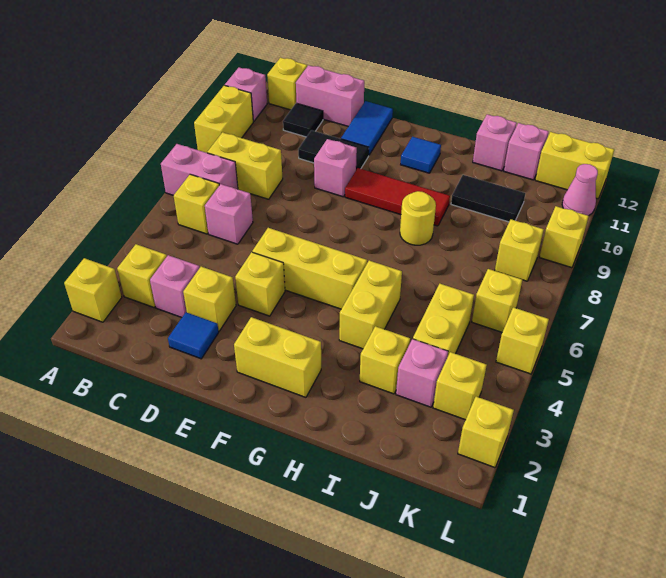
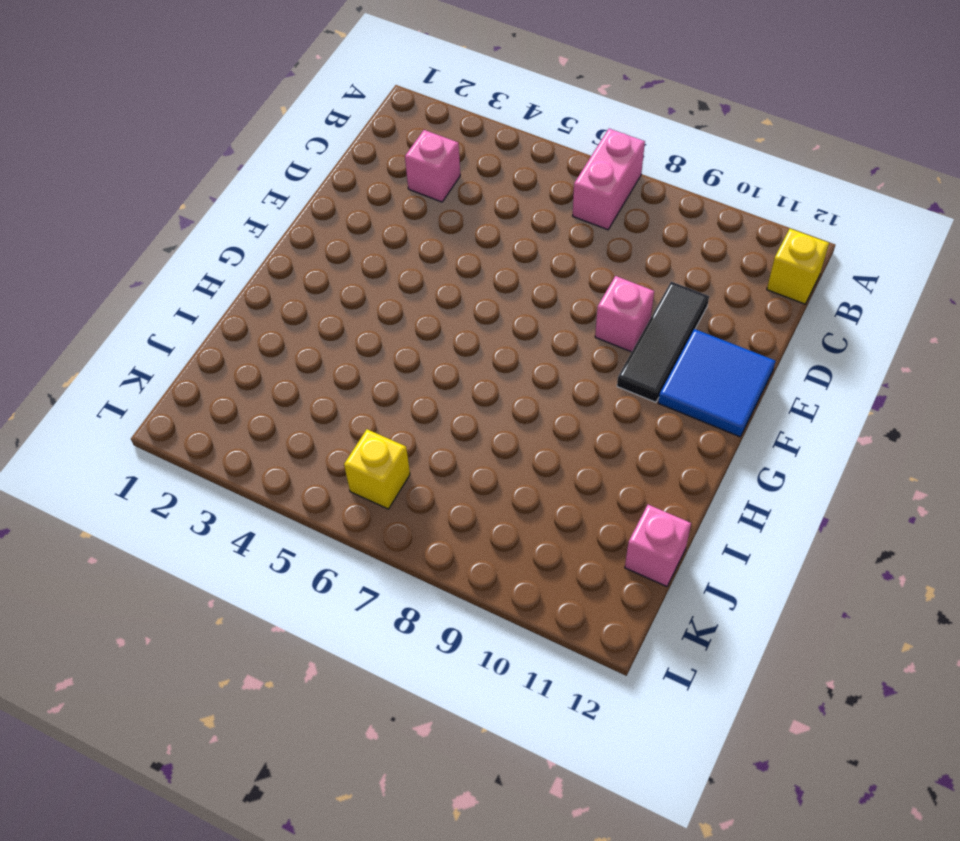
black tile D10:F10 level 1 -> black tile D10:E10 level 1
blue tile E11:F12 level 1 -> blue tile E11:E12 level 1
none -> yellow brick A2 level 1
none -> yellow brick A9:A10 level 1
none -> pink brick A11 level 1
none -> yellow brick B3 level 1

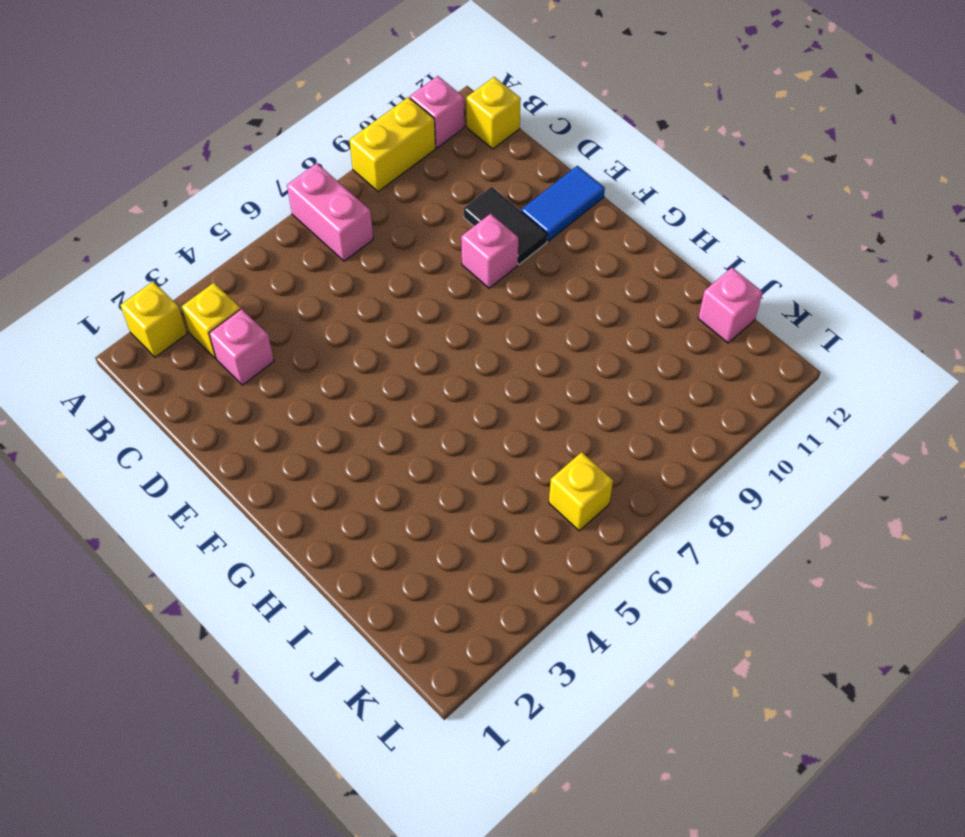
none -> yellow brick B6 level 1
none -> yellow brick B8:C8 level 1
none -> pink brick C6 level 1
none -> black tile C11 level 1

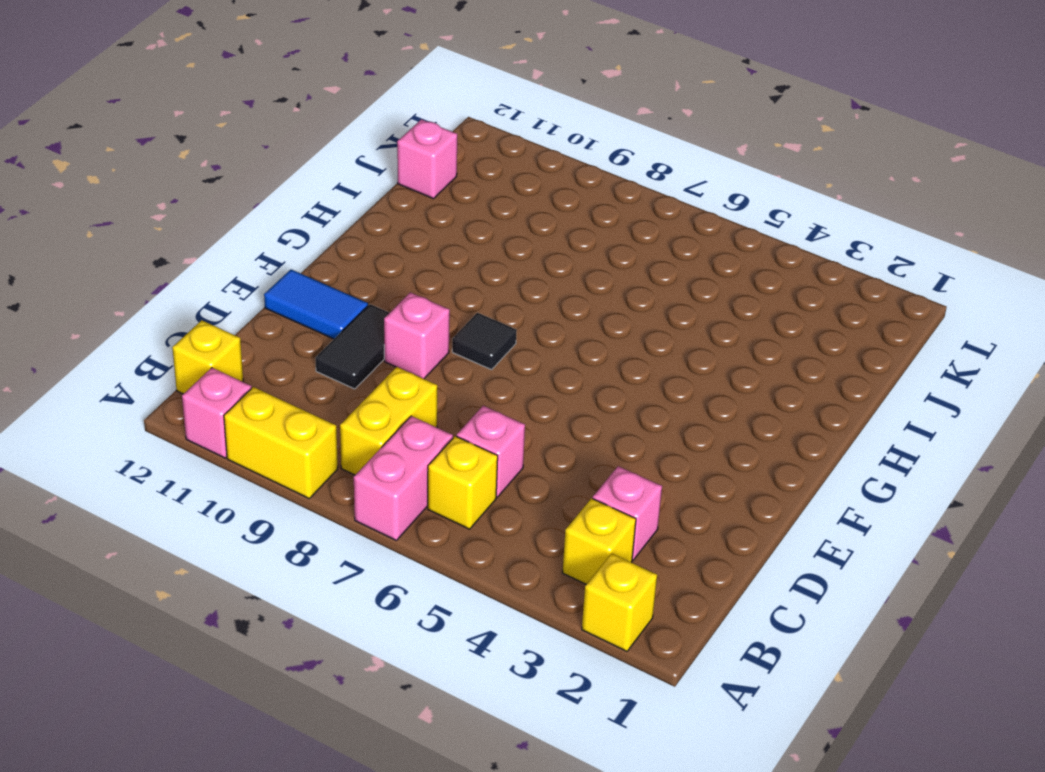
black tile F8 level 1 -> black tile C11 level 1
none -> pink brick C12:D12 level 1
none -> blue tile D2 level 1
none -> yellow brick D3 level 1
none -> yellow brick E4 level 1

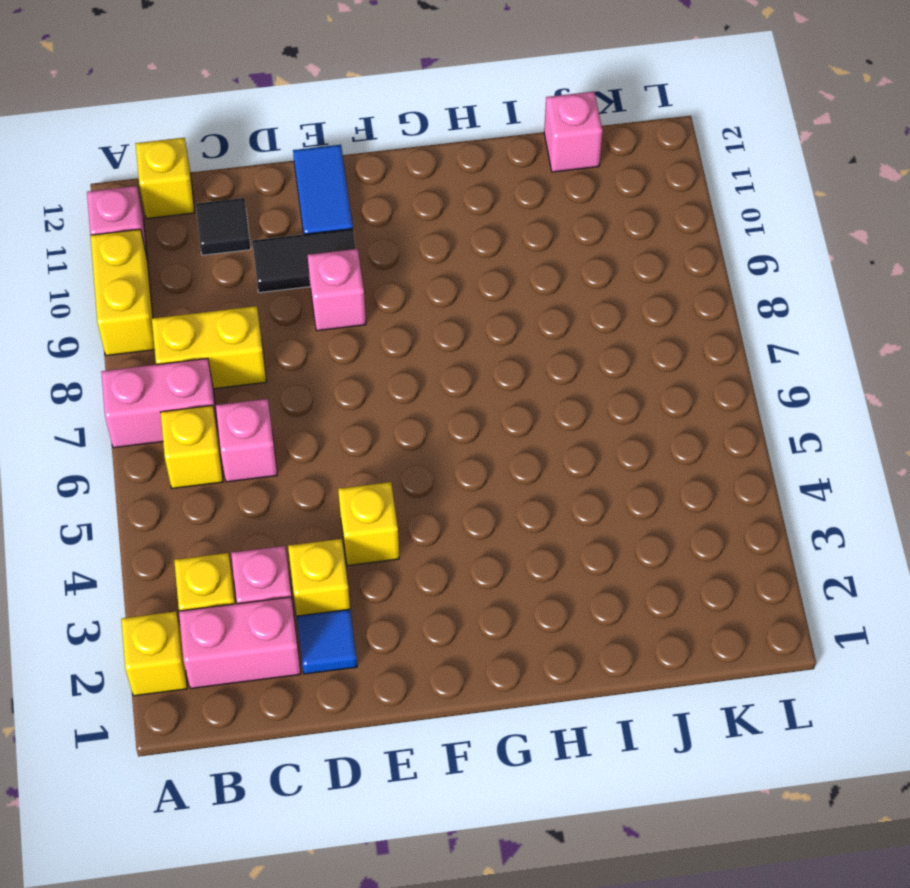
pink brick B2:C2 level 1 -> pink brick C12:D12 level 1
none -> yellow brick E5:G5 level 1
none -> yellow brick F2:G2 level 1
none -> red tile F9:H9 level 1
none -> blue tile G11 level 1

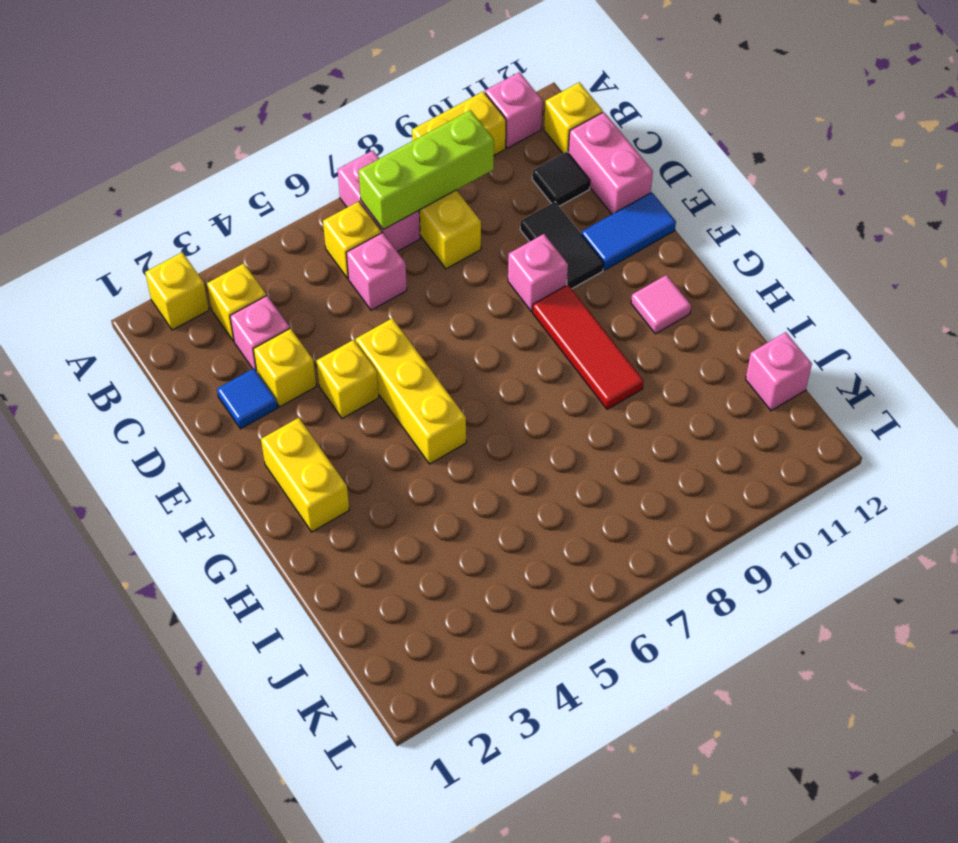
lime brick B7:B9 level 2 -> none
pink tile G11 level 1 -> blue tile G11 level 1
none -> yellow brick H4:H5 level 1
none -> yellow round brick H8 level 1
none -> yellow brick I3 level 1
none -> black tile I10:J10 level 1

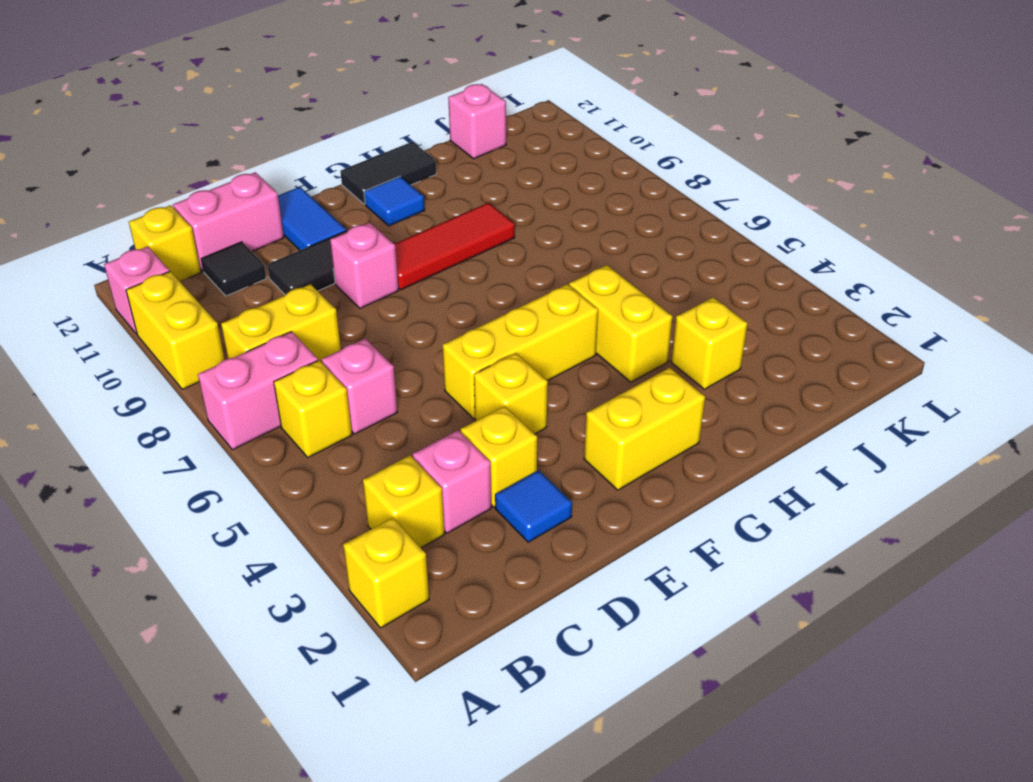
black tile G12:H12 level 1 -> black tile I10:J10 level 1
none -> yellow round brick H8 level 1
none -> pink brick I12 level 1
none -> pink brick J3 level 1
none -> yellow brick J4:J5 level 1

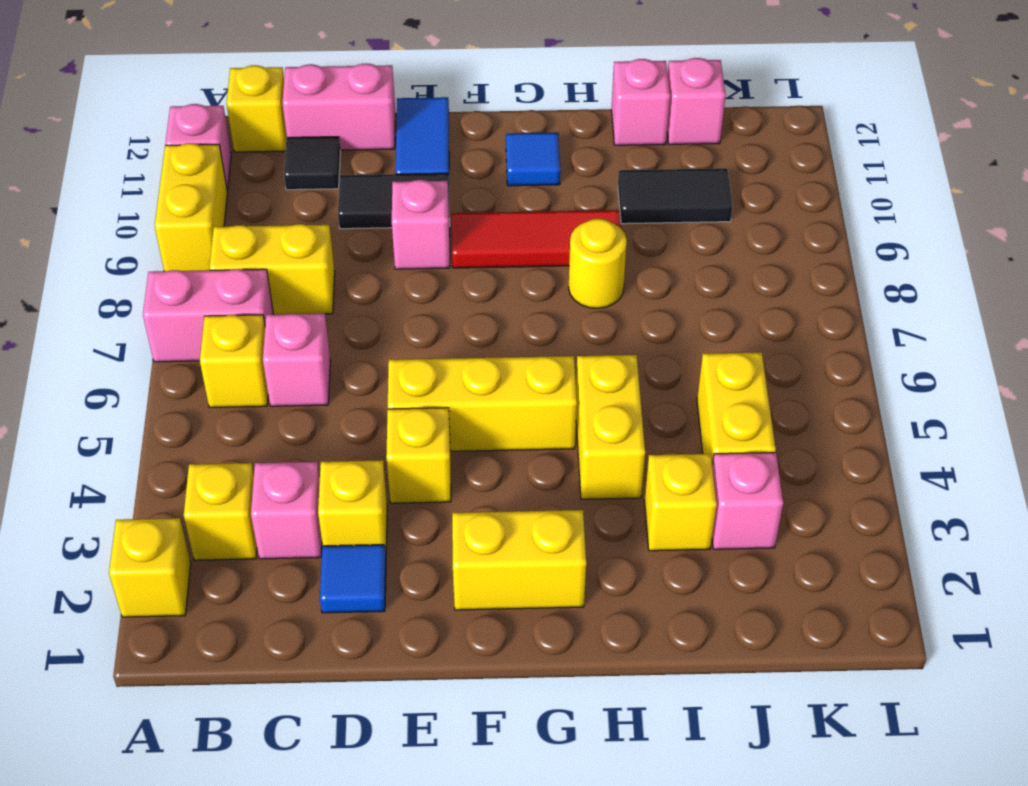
none -> yellow brick K3 level 1
none -> yellow brick K6 level 1
none -> yellow brick K8 level 1
none -> yellow brick K12:L12 level 1

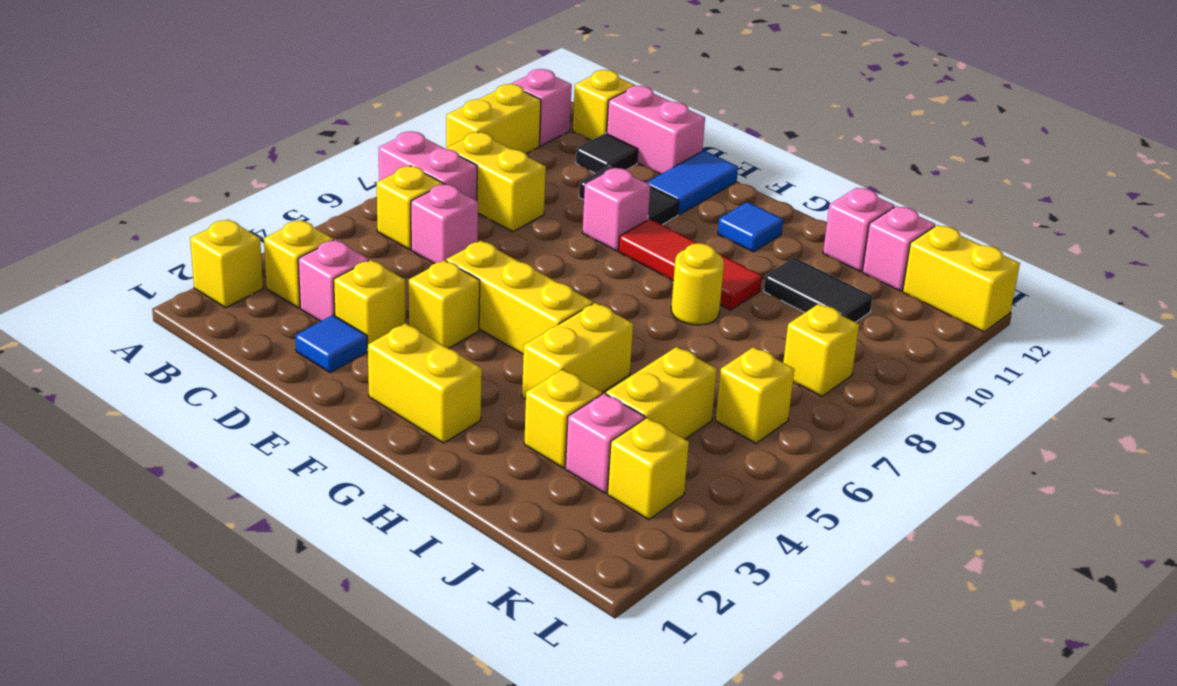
none -> yellow brick L2 level 1
none -> yellow brick L5 level 1
none -> yellow brick L9 level 1
none -> pink cone L11 level 1

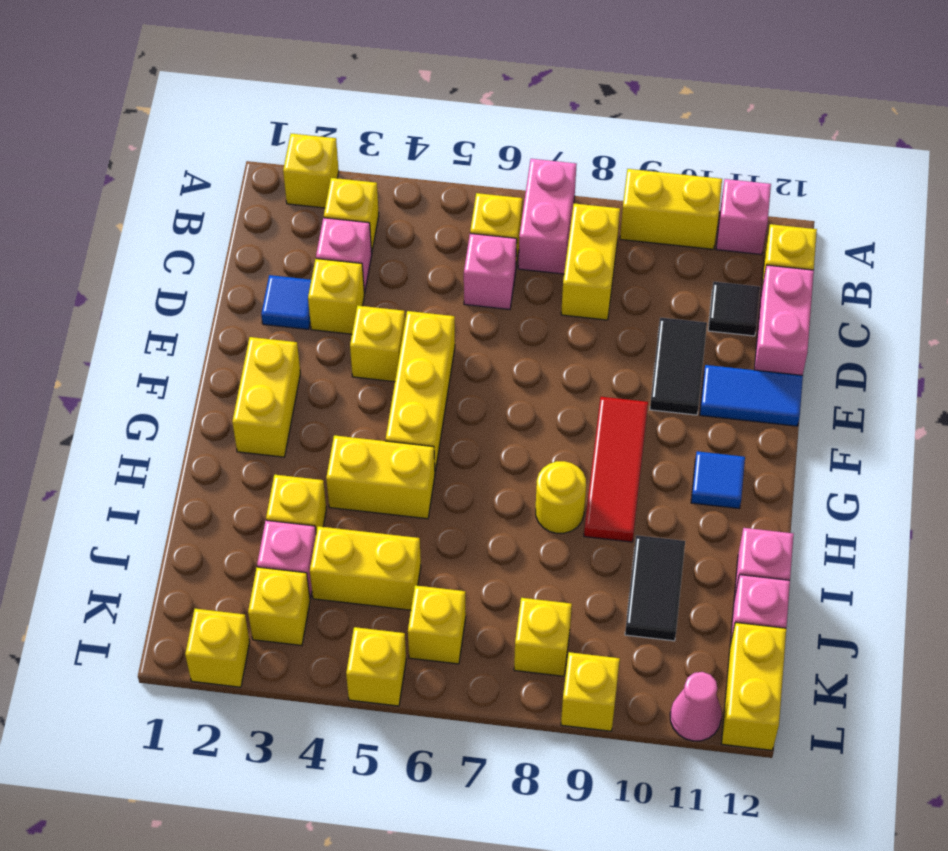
none -> pink brick E9 level 1

